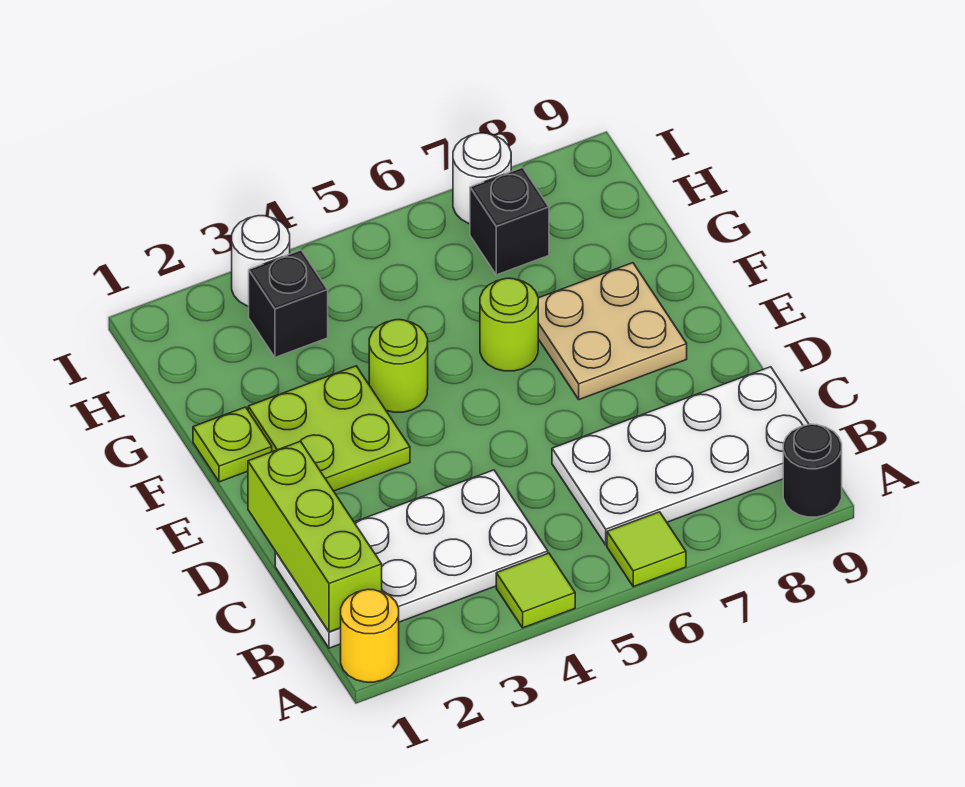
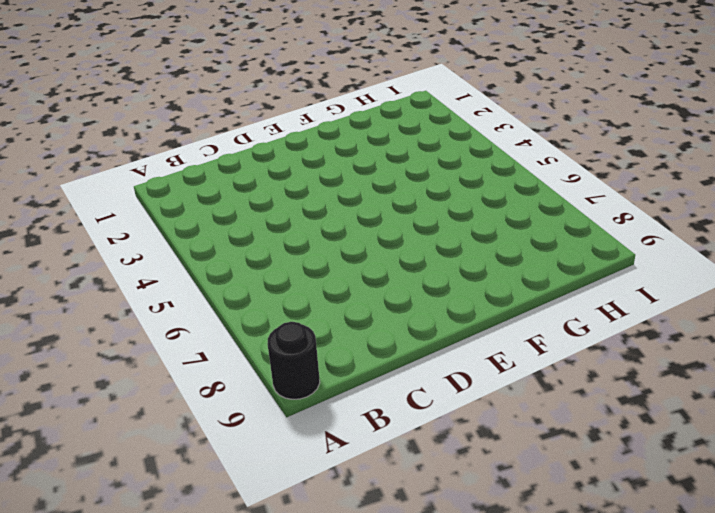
none -> yellow round brick A1 level 1
none -> lime tile A4 level 1
none -> lime tile A6 level 1

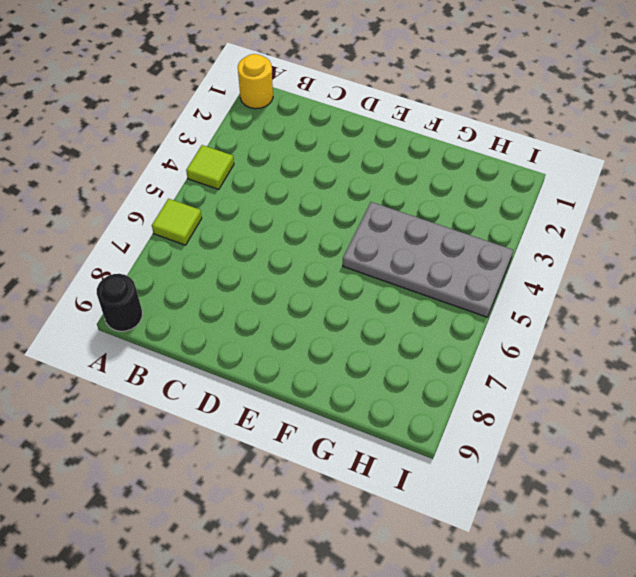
grey plate F4:I5 level 1 -> lime round brick F4 level 1
none -> white plate B1:C4 level 1
none -> white plate B6:C9 level 1
none -> lime plate E2:F3 level 1

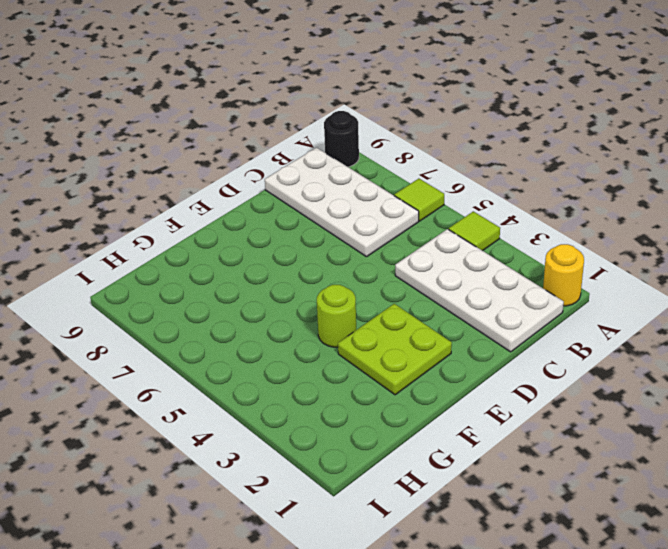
none -> tan plate E7:F8 level 1
none -> lime plate F1 level 1
none -> lime round brick F6 level 1

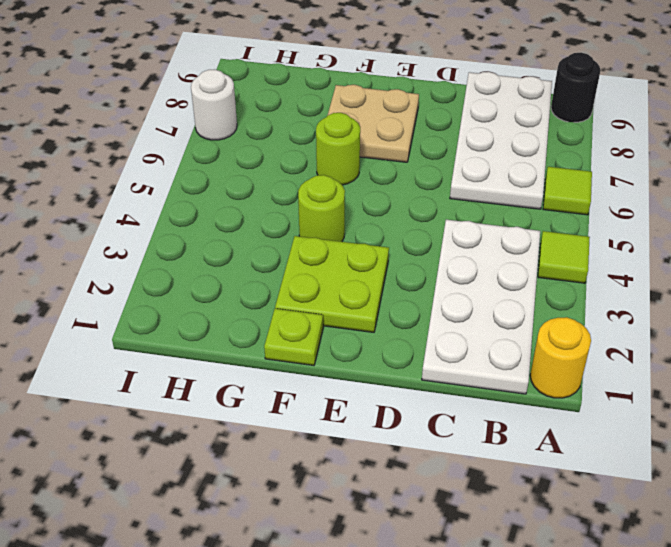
none -> black brick H3 level 1
none -> black brick H7 level 1
none -> white round brick I3 level 1

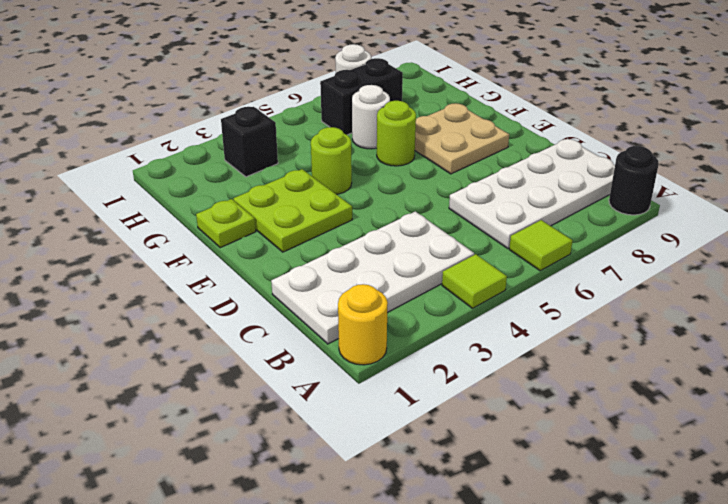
white round brick G6 level 1 -> white round brick I3 level 1
black brick H6:H7 level 1 -> black brick H7 level 1
none -> lime brick B1:D1 level 2

